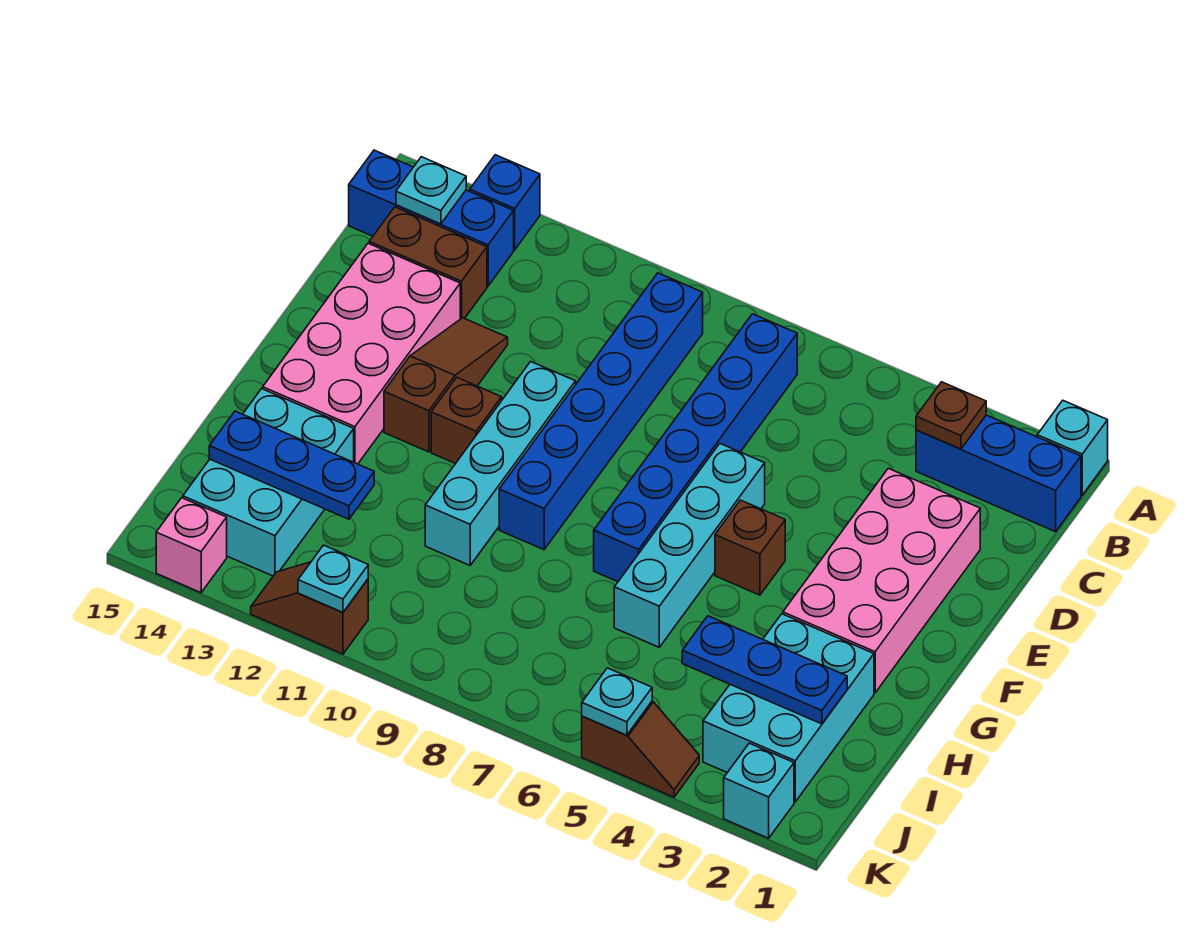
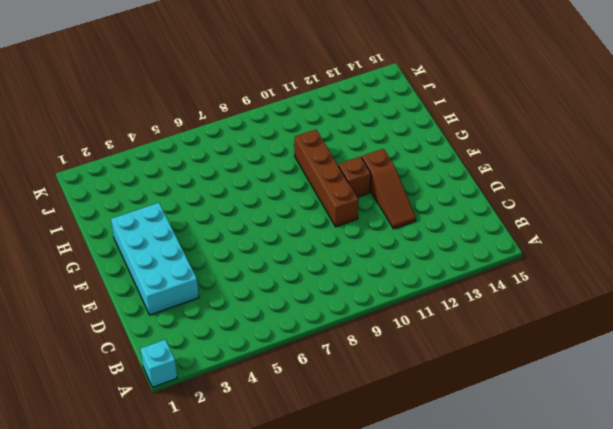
cyan brick D2:G3 level 1 -> pink brick D2:G3 level 1
brown brick E10:H10 level 1 -> cyan brick E10:H10 level 1
none -> blue brick A13 level 1
none -> blue brick B1:B3 level 1
none -> blue brick B7:G7 level 1

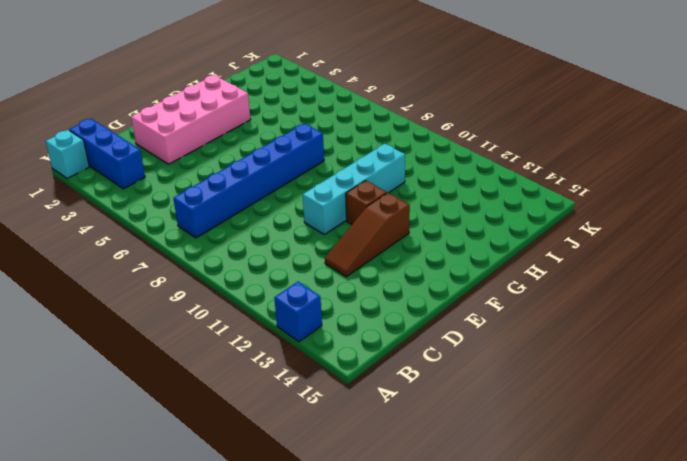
none -> blue brick B9:G9 level 1
none -> blue brick B13:B15 level 1
none -> brown brick C13:C14 level 1

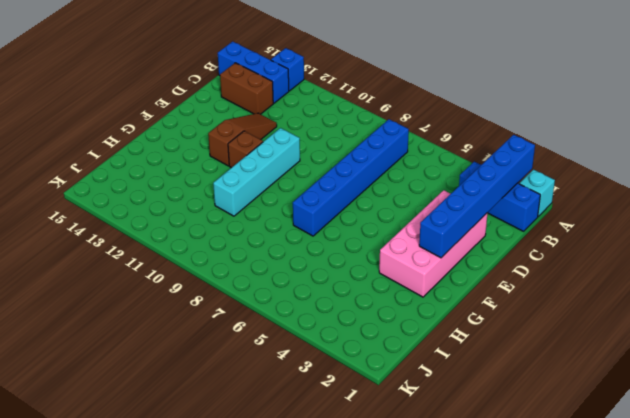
blue brick A2:F2 level 2 -> blue brick B9:G9 level 1
none -> pink brick D13:G14 level 1
none -> cyan brick E6:H6 level 1
none -> brown brick F5 level 1

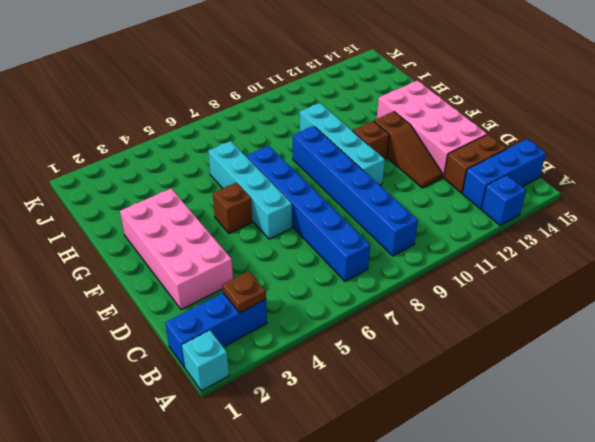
none -> cyan brick H2:J3 level 1
none -> cyan brick H13:J14 level 1
none -> cyan brick K2 level 1

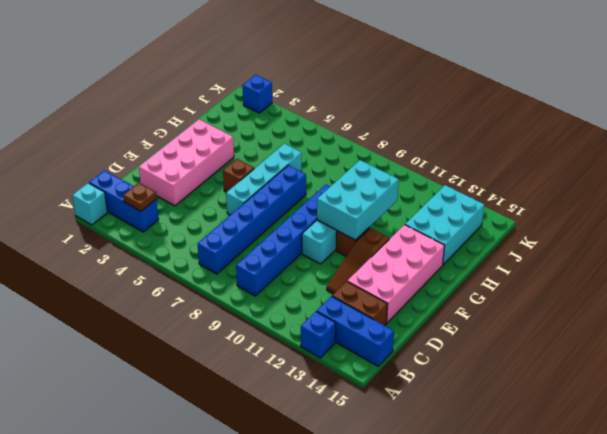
cyan brick F10:H11 level 2 -> cyan brick H2:J3 level 1
blue brick K2 level 1 -> cyan brick K2 level 1
none -> brown slope K4:K5 level 1 top 5
none -> brown slope K11:K12 level 1 top 11
none -> pink brick K14 level 1

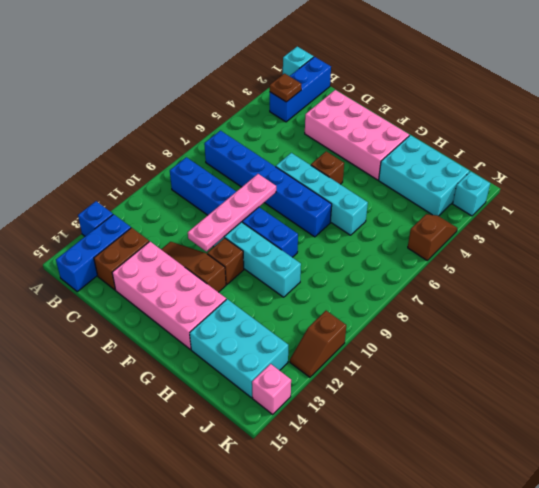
pink plate E8:E11 level 2 -> none
none -> cyan plate B14 level 2
none -> blue plate I2:I4 level 2
none -> blue plate I12:I14 level 2

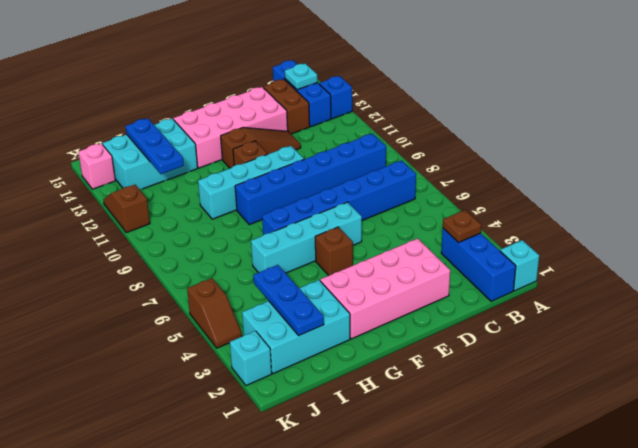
none -> cyan plate K5 level 2
none -> cyan plate K11 level 2

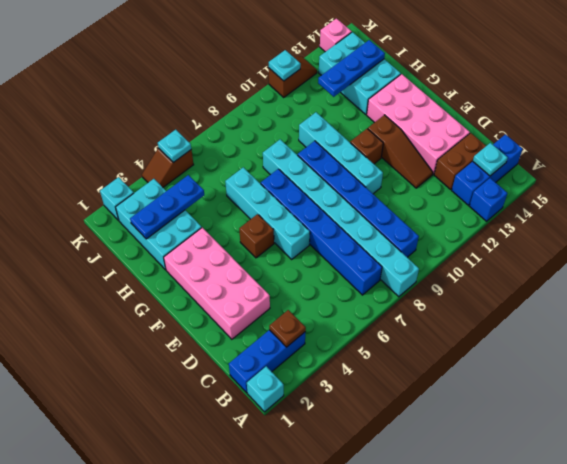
cyan brick A8:H8 level 1 -> none

